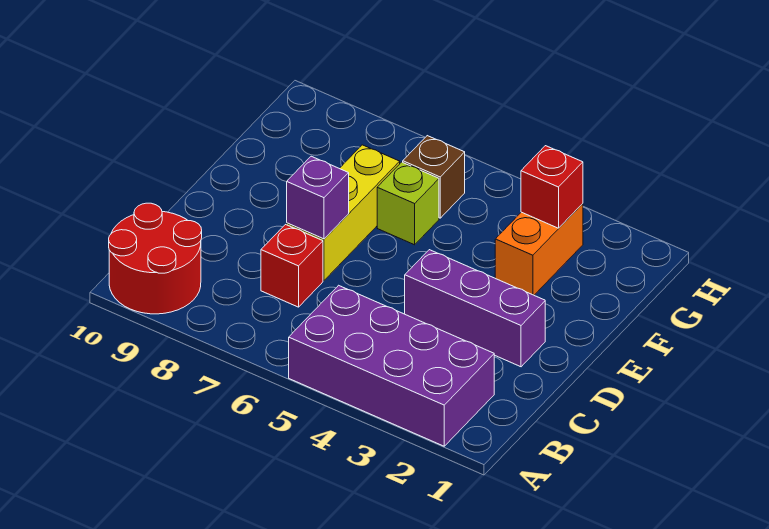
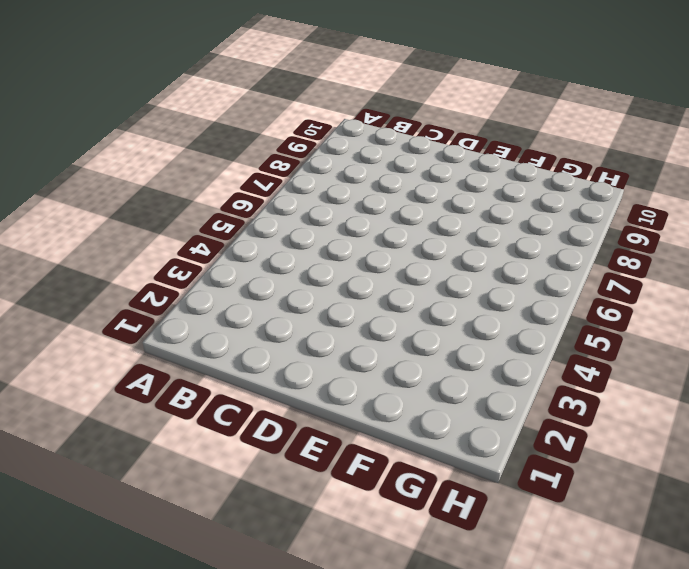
none -> purple brick A2:B5 level 1
none -> red round brick A9:B10 level 1

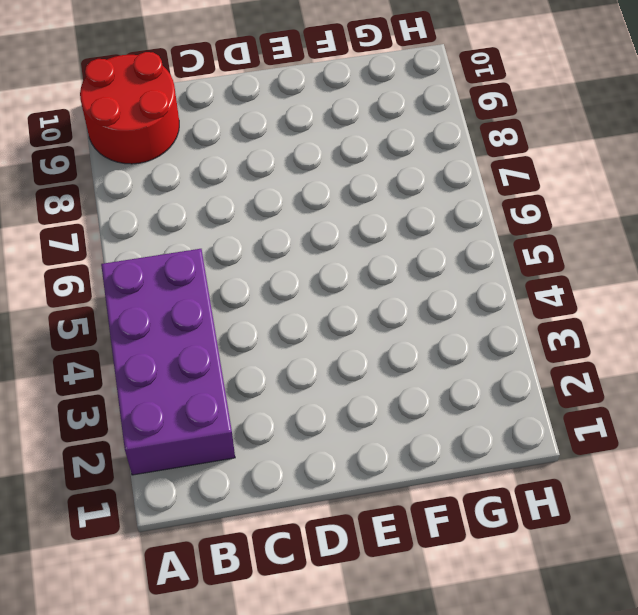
none -> red brick C7 level 1
none -> purple brick D2:D4 level 1

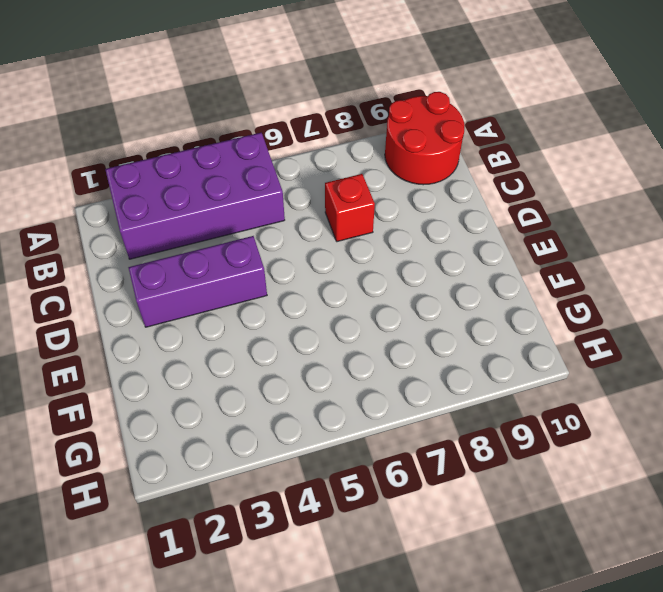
none -> yellow brick D7:F7 level 1
none -> orange brick F3:G3 level 1

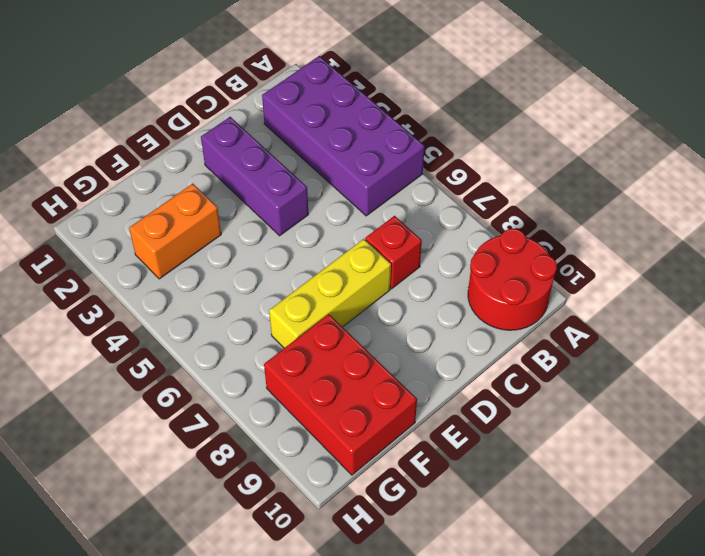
red brick F8:G10 level 1 -> none
none -> lime brick F6 level 1
none -> brown brick G6 level 1

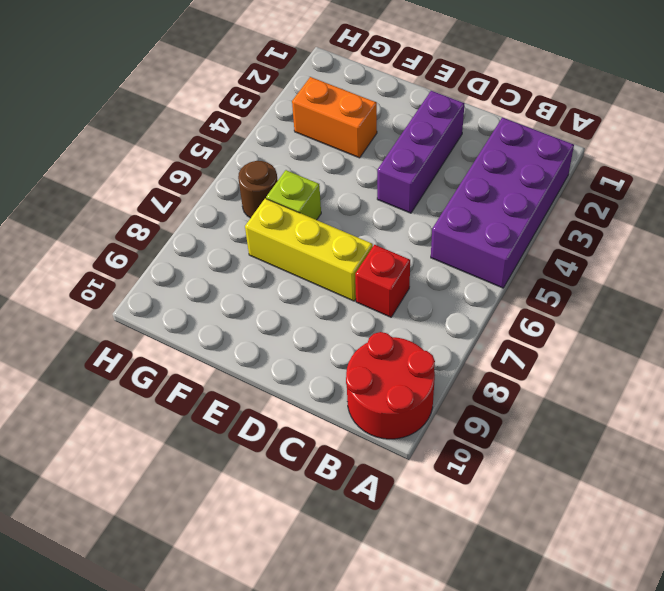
brown round brick G6 level 1 -> brown brick G6 level 1
none -> purple brick D7 level 2
none -> red brick G3 level 2

